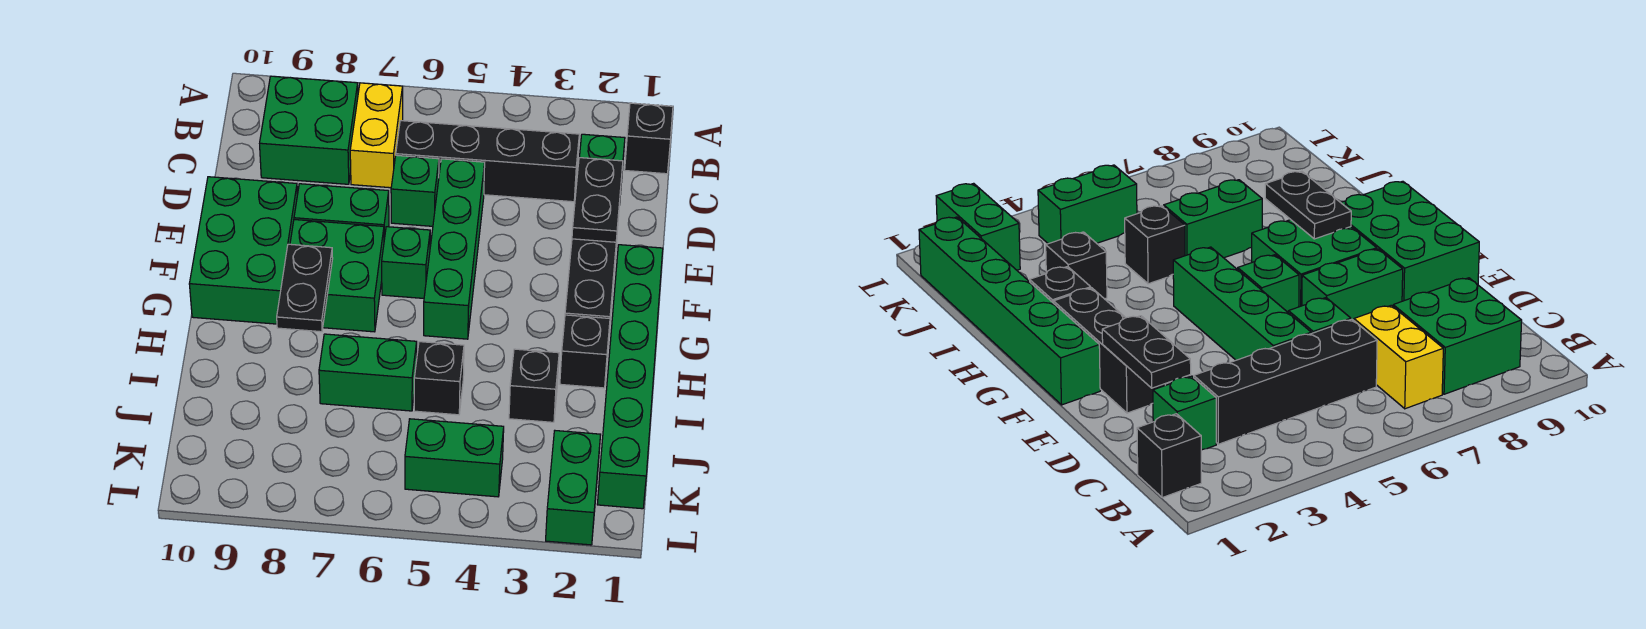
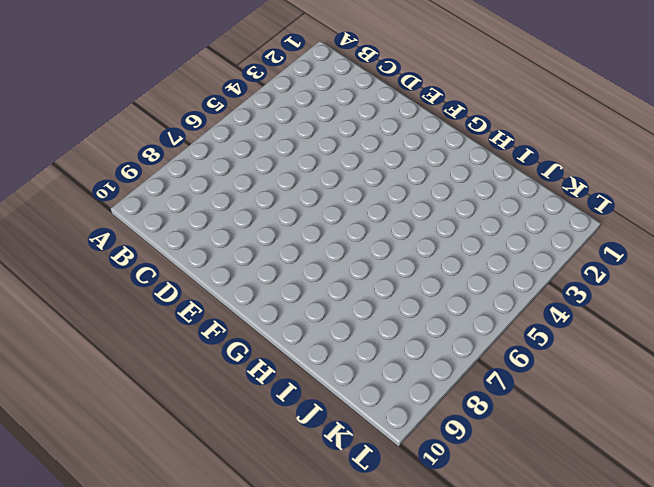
none -> black brick B1 level 1
none -> yellow brick B7:C7 level 1
none -> green brick B8:C9 level 1

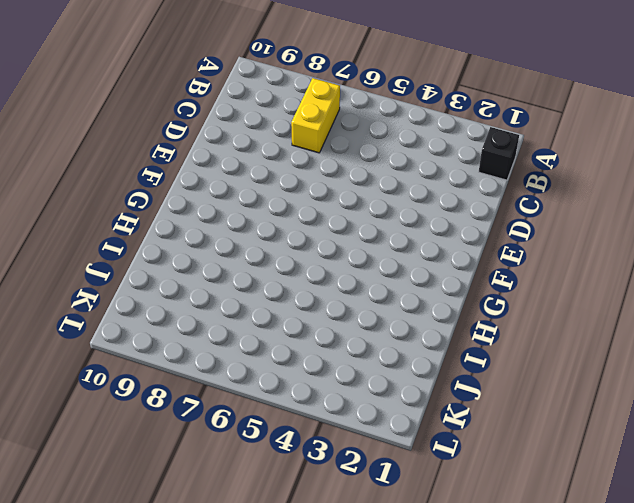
none -> green brick B8:C9 level 1
none -> green brick C2 level 1
none -> black brick C3:C6 level 1

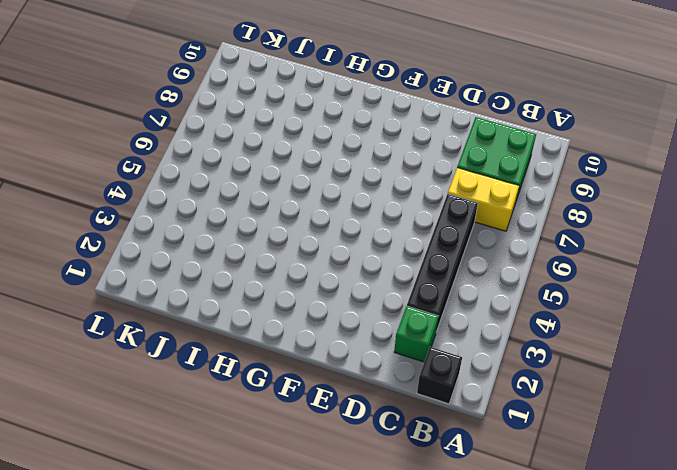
none -> green brick D5:G5 level 1
none -> green brick D6 level 1
none -> black brick E2:G2 level 1

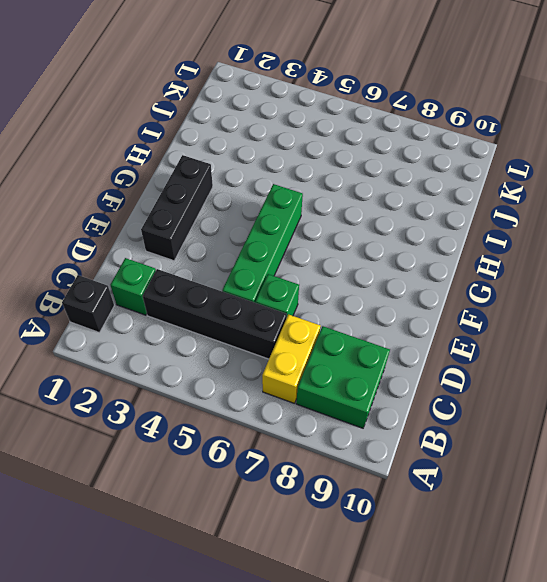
none -> green brick E7:E8 level 1
none -> green brick E9:G10 level 1
none -> green brick F1:K1 level 1

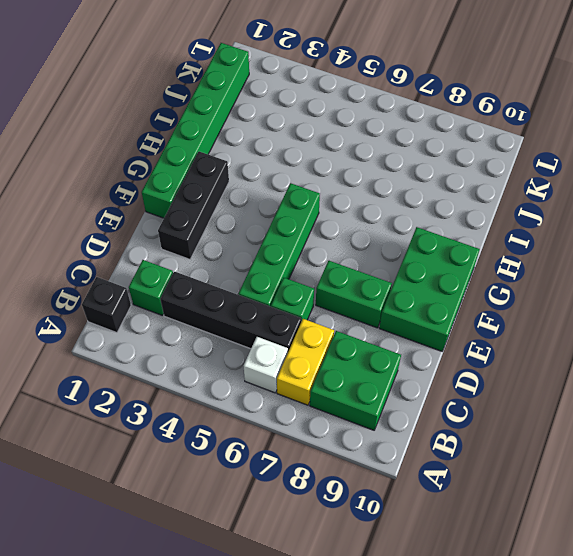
white brick B6 level 1 -> none
none -> green brick F6 level 1
none -> green brick F7:G8 level 1
none -> black brick H2 level 1

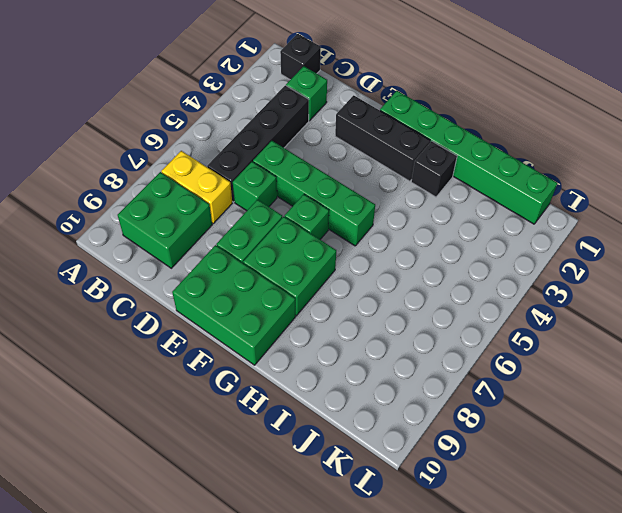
none -> black brick I3 level 1
none -> black brick I5 level 1
none -> green brick I6:I7 level 1

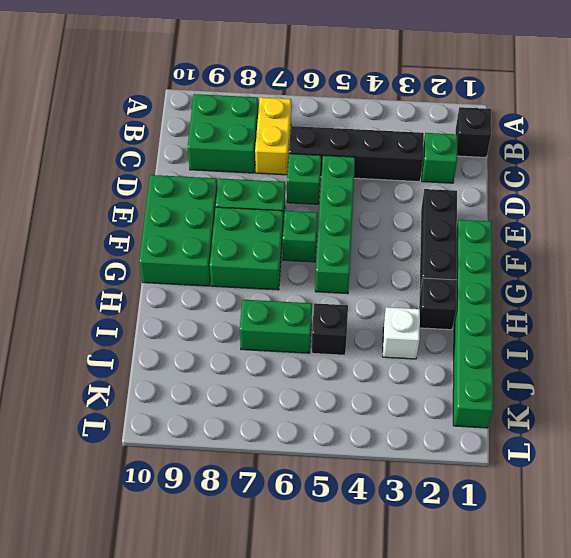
white brick I3 level 1 -> black brick I3 level 1
none -> green brick K2:L2 level 1
none -> green brick K4:K5 level 1
none -> black plate D2:E2 level 2

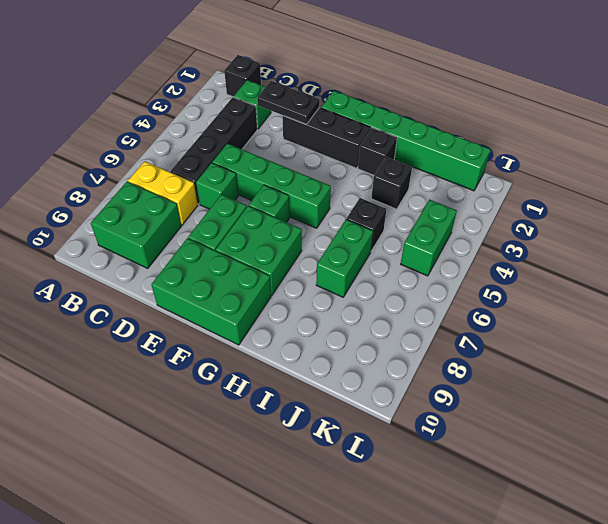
none -> green brick K2:L2 level 1
none -> black plate G8:H8 level 2

